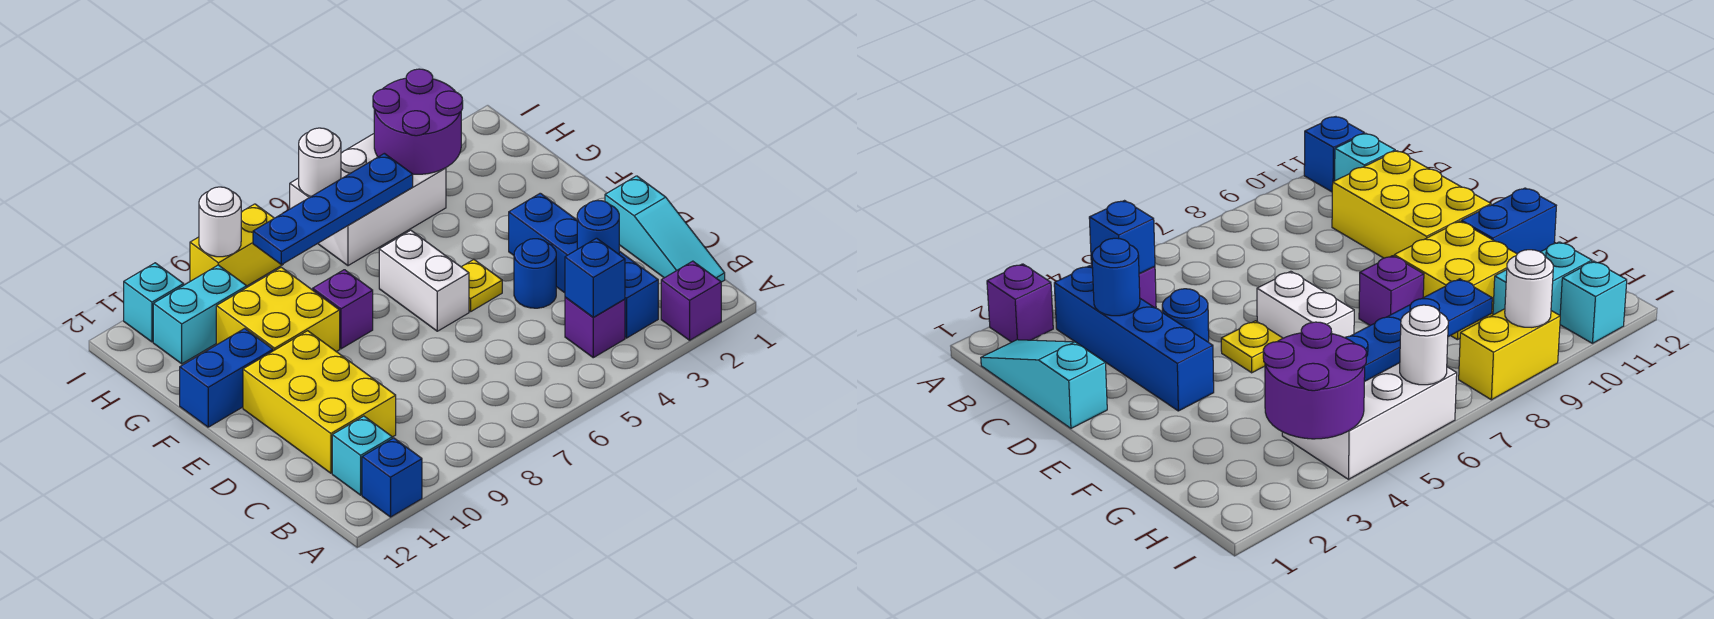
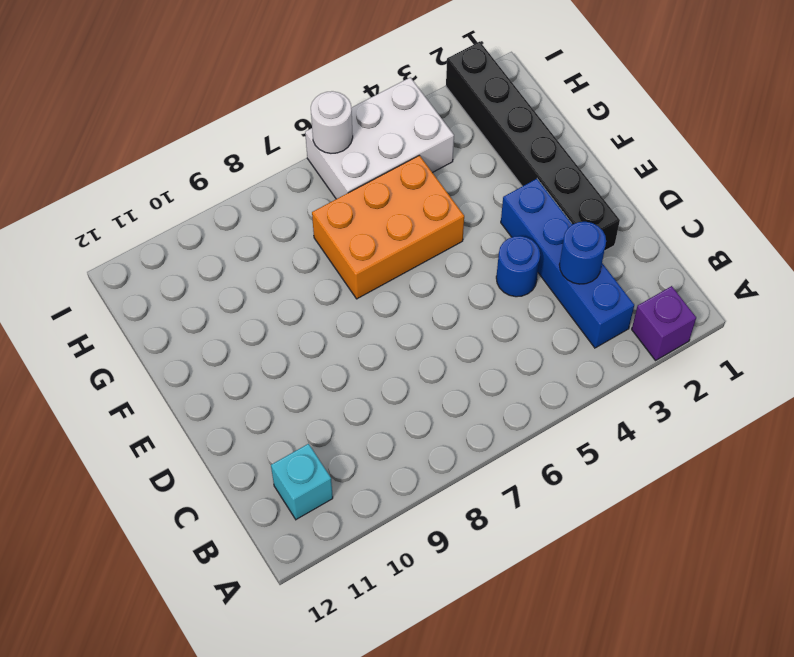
black brick D2:I2 level 1 -> none
orange brick F5:G7 level 1 -> white brick E6:F6 level 1
none -> blue brick A11 level 1
none -> cyan slope B1:D1 level 1 top D
none -> purple brick B4 level 1

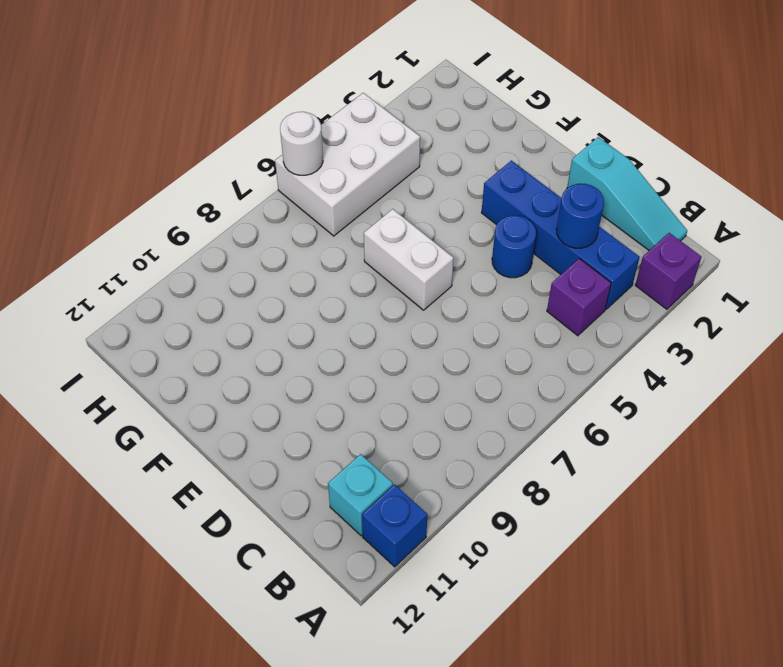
none -> yellow brick C10:E11 level 1
none -> yellow plate E5 level 1
none -> purple brick F8 level 1

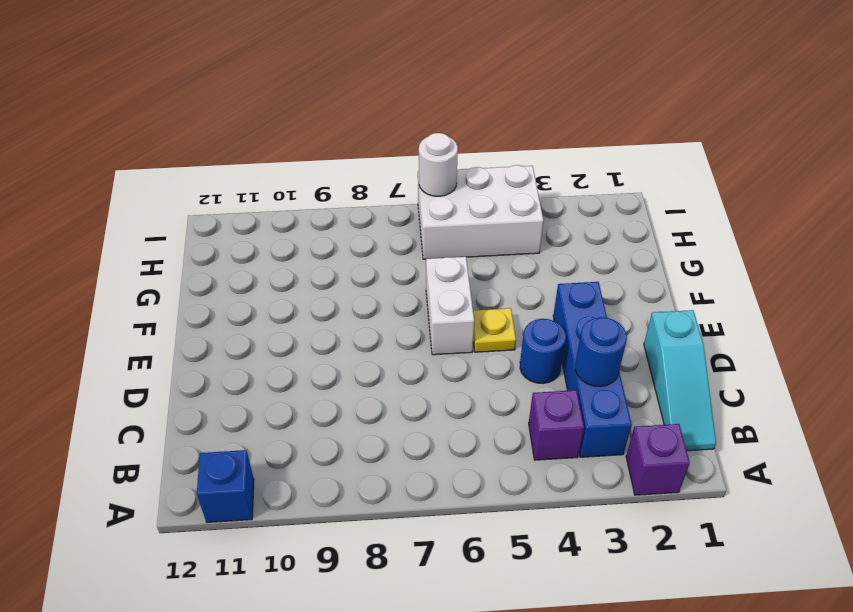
none -> cyan brick B11 level 1
none -> yellow brick C10:E11 level 1
none -> purple brick F8 level 1

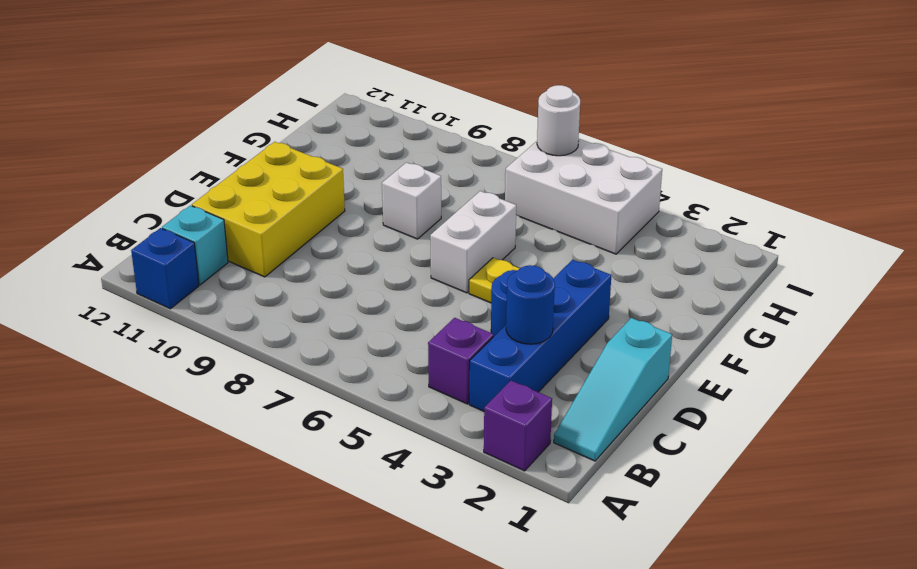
white brick F8 level 1 -> purple brick F8 level 1
none -> yellow brick F9:G10 level 1
none -> blue brick F11:F12 level 1
none -> cyan brick H10:H11 level 1

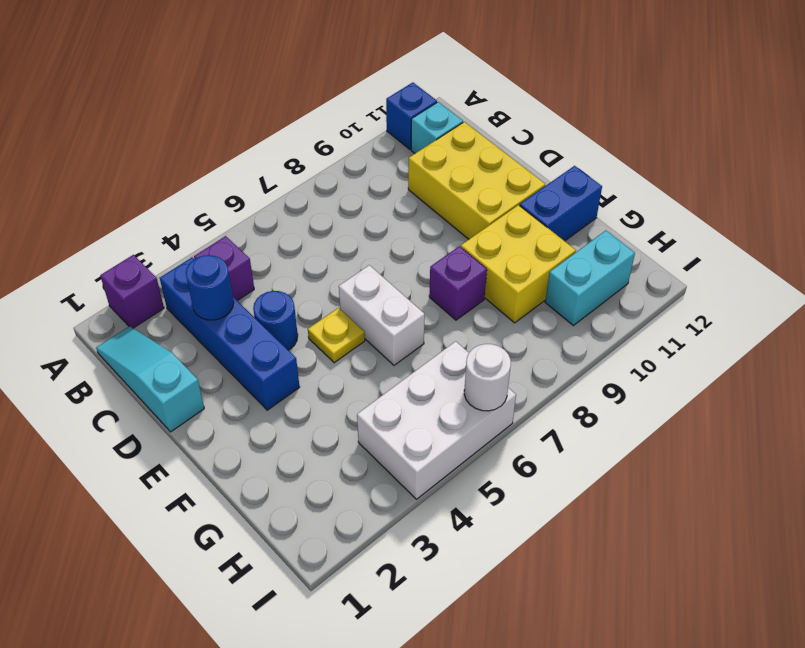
none -> yellow brick I8:I9 level 1
none -> cyan brick I11 level 1
none -> blue brick B4 level 2

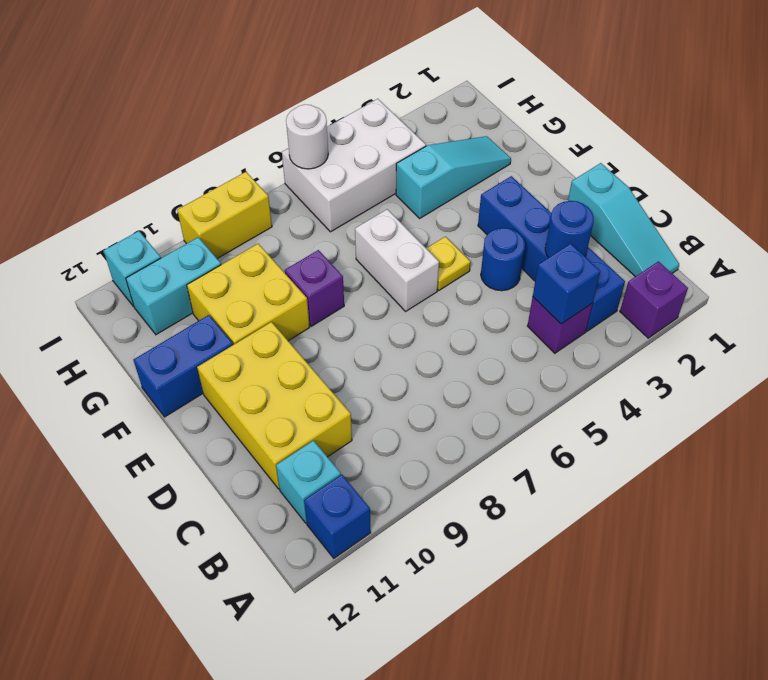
cyan slope G2:G4 level 1 top 4 -> none
none -> purple round brick H3:I4 level 2
none -> blue plate H5:H8 level 2
none -> white round brick I9 level 2

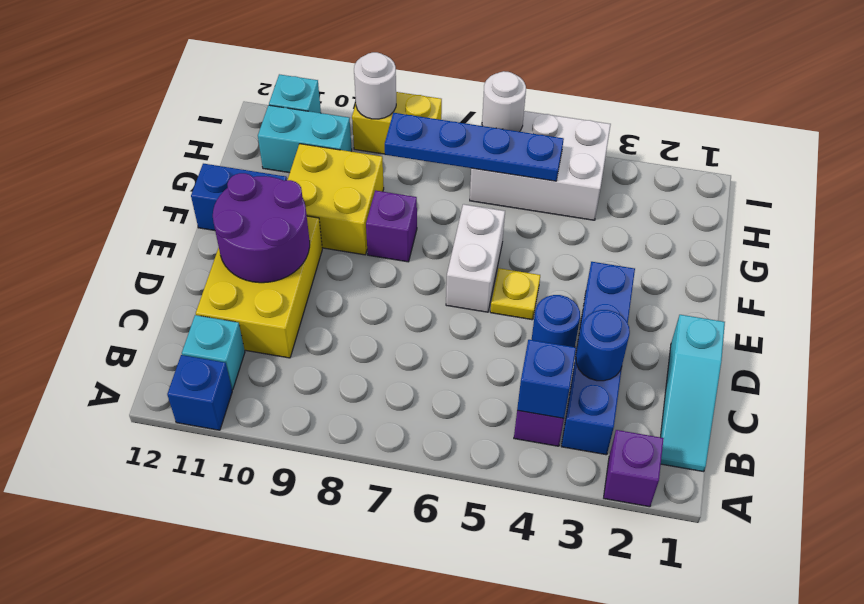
purple round brick D10:E11 level 2 -> purple round brick H3:I4 level 2

